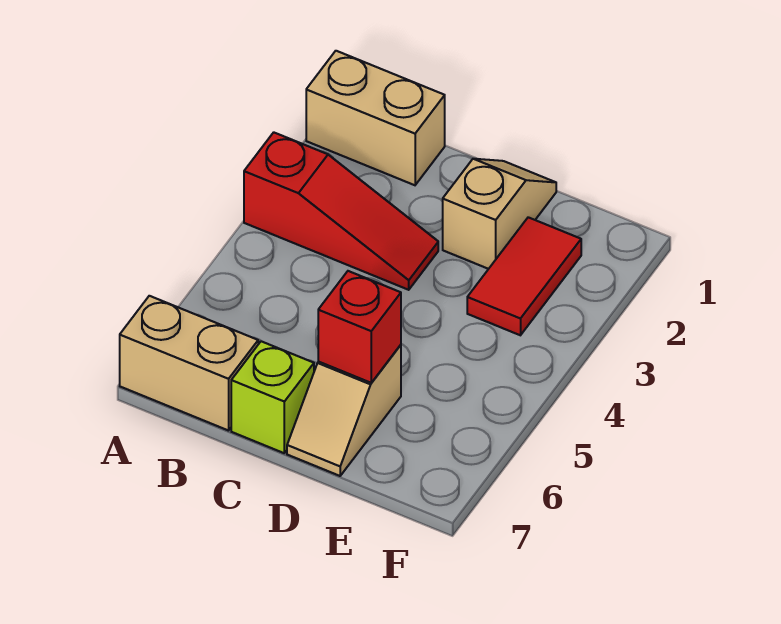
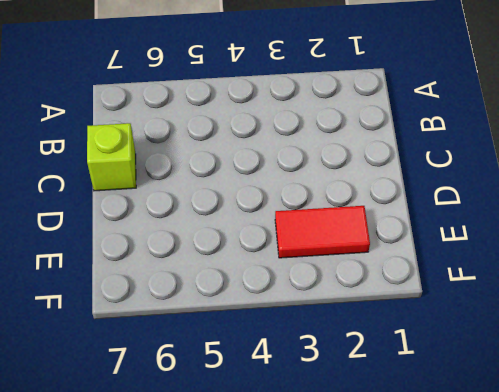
none -> tan brick A1:B1 level 1
none -> red slope A3:C3 level 1 top A

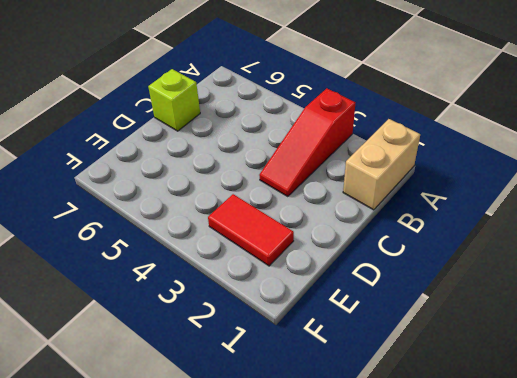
none -> tan brick A7:B7 level 1
none -> tan slope D1:D2 level 1 top 2

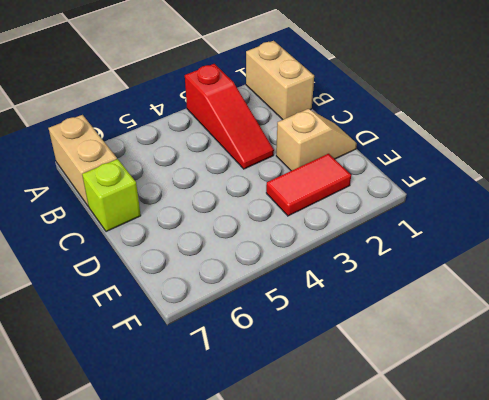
none -> tan slope D6:D7 level 1 top 6
none -> red brick D6 level 2

